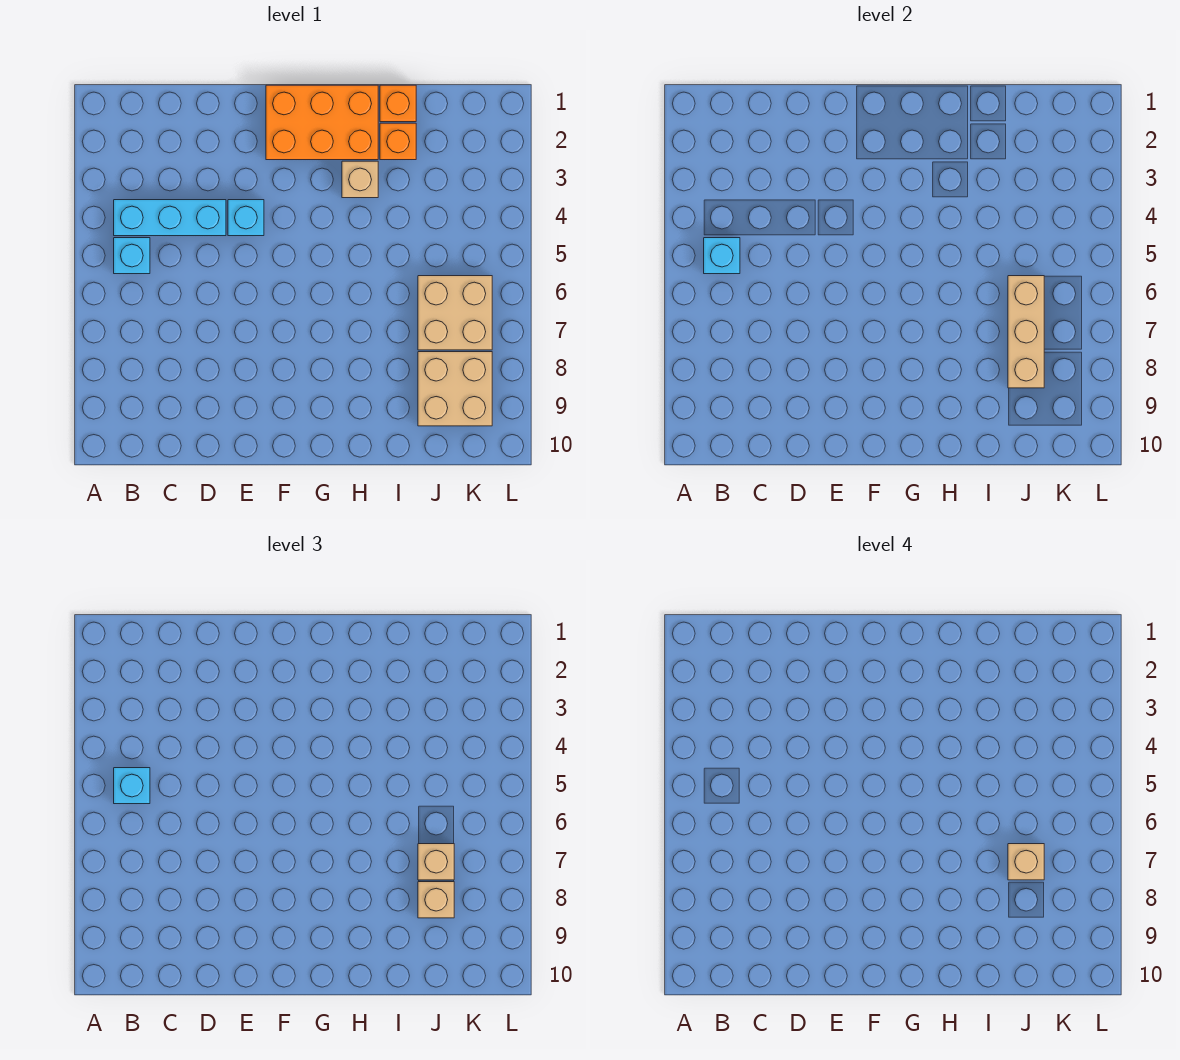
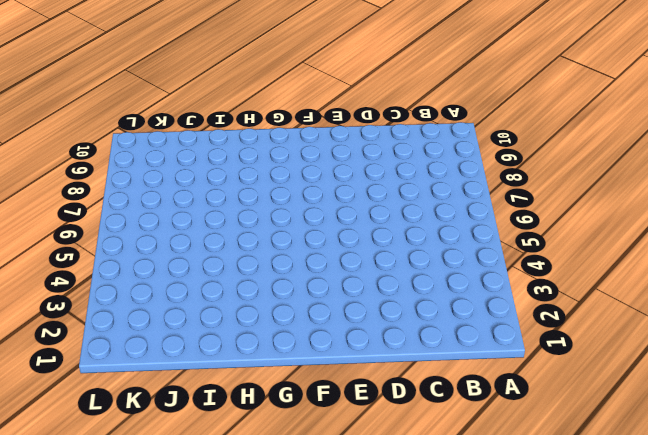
none -> cyan brick B4:D4 level 1
none -> cyan brick B5 level 1
none -> cyan brick E4 level 1

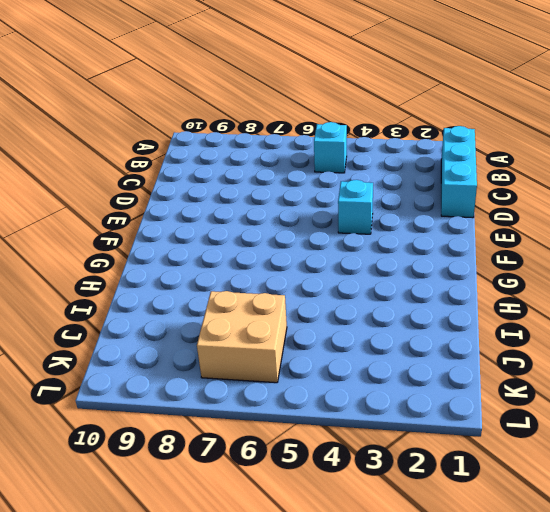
cyan brick B1:D1 level 1 -> cyan brick B4:D4 level 1
none -> orange brick F1:H2 level 1
none -> tan brick H3 level 1
none -> orange brick I1 level 1

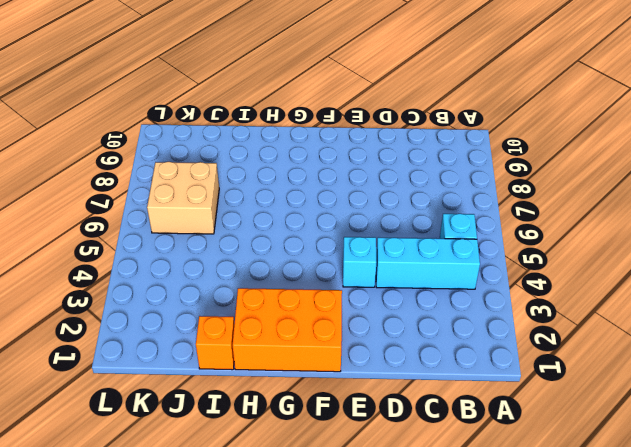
none -> tan brick H3 level 1
none -> orange brick I2 level 1
none -> tan brick J8:K9 level 1

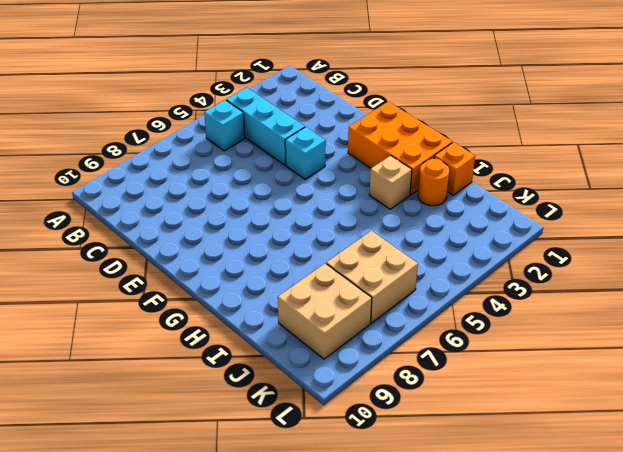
orange round brick I2 level 1 -> orange brick I2 level 1
none -> cyan brick B5 level 2
none -> tan brick J6:J8 level 2
none -> cyan brick B5 level 3

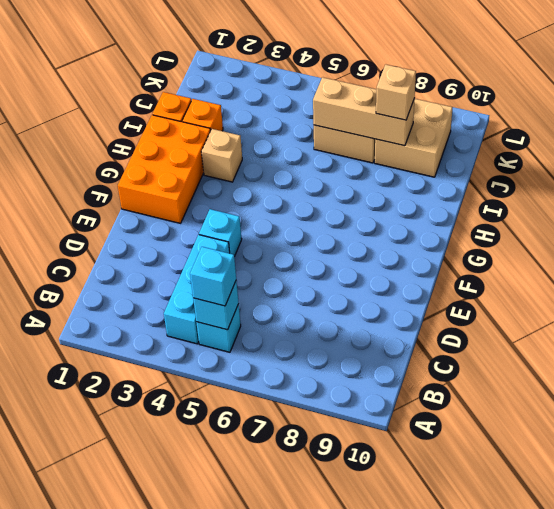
none -> tan brick J7 level 3
none -> tan brick J7 level 4

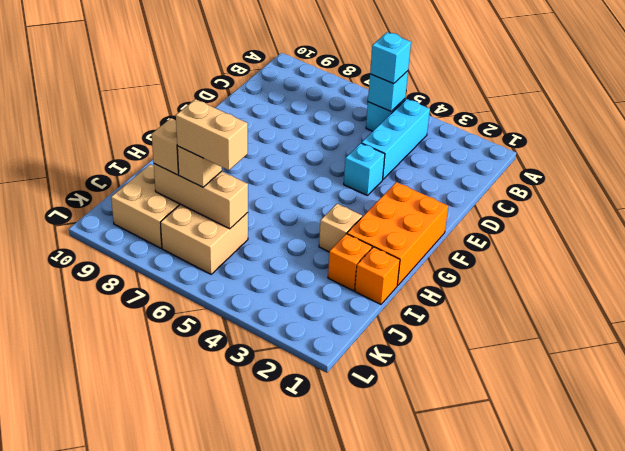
tan brick J6:J7 level 4 -> tan brick J7 level 4

